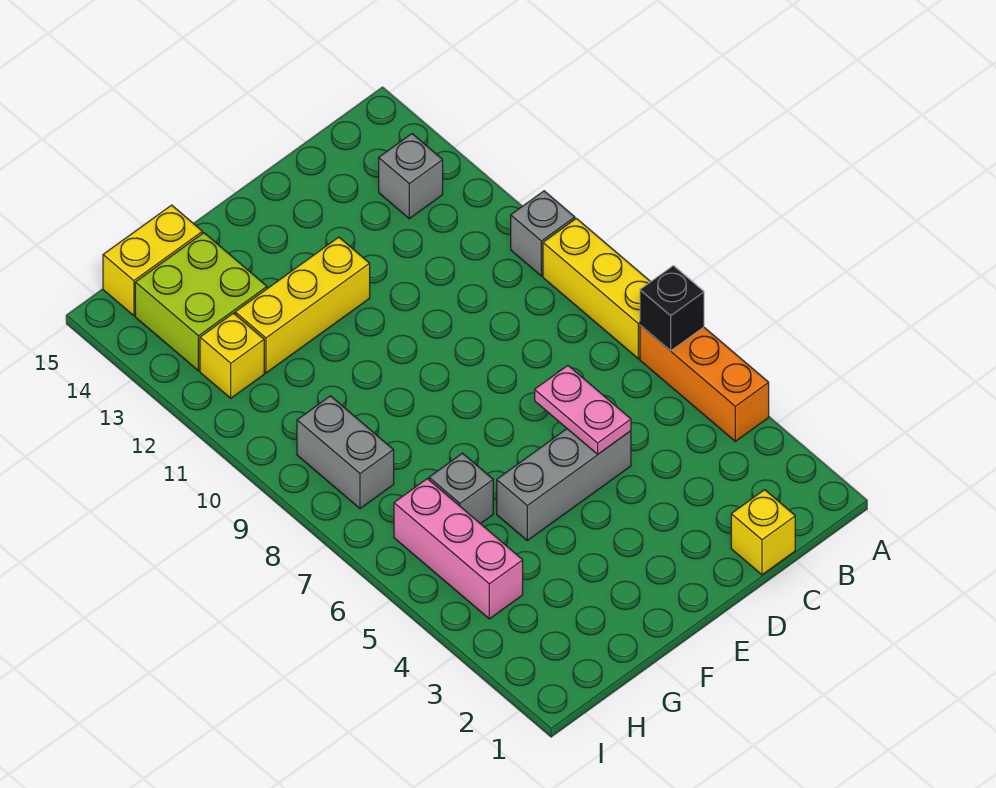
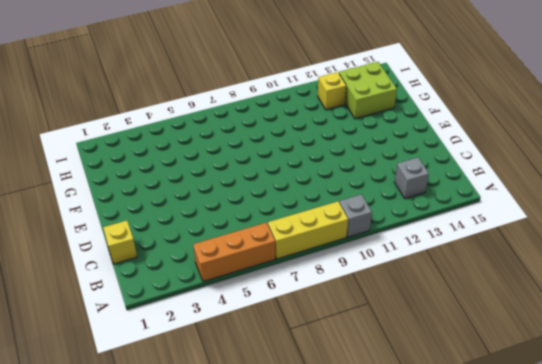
none -> grey brick D5:F5 level 1
none -> yellow brick E12:G12 level 1
none -> grey brick G6 level 1

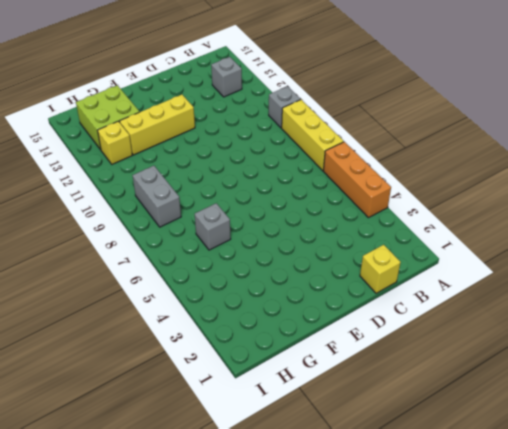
none -> grey brick D5:F5 level 1
none -> yellow brick G15:H15 level 1
none -> pink brick H4:H6 level 1

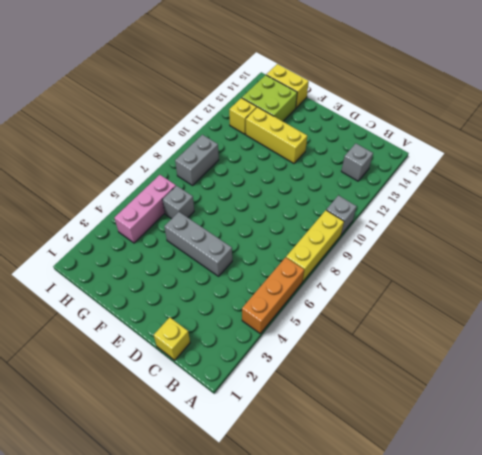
none -> black brick A6 level 2
none -> pink plate D5:D6 level 2

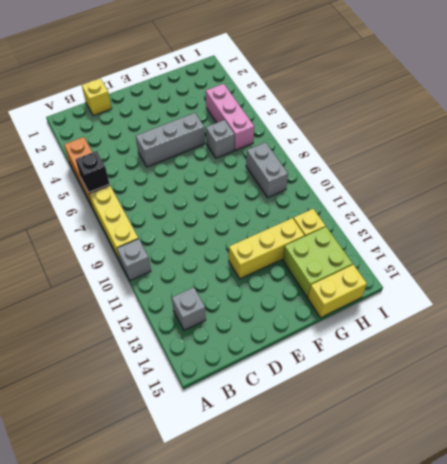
none -> pink plate D5:D6 level 2

